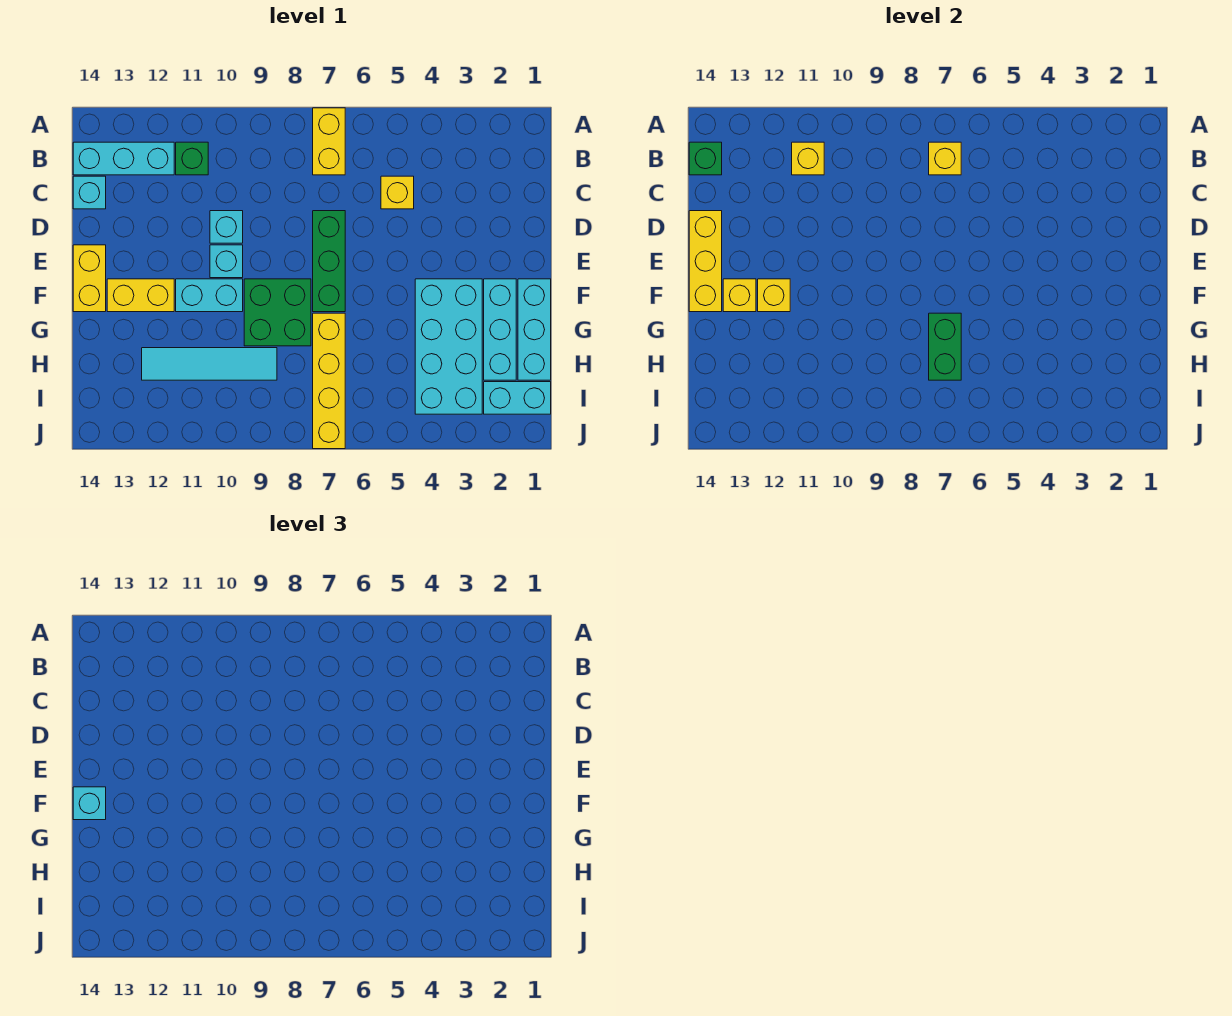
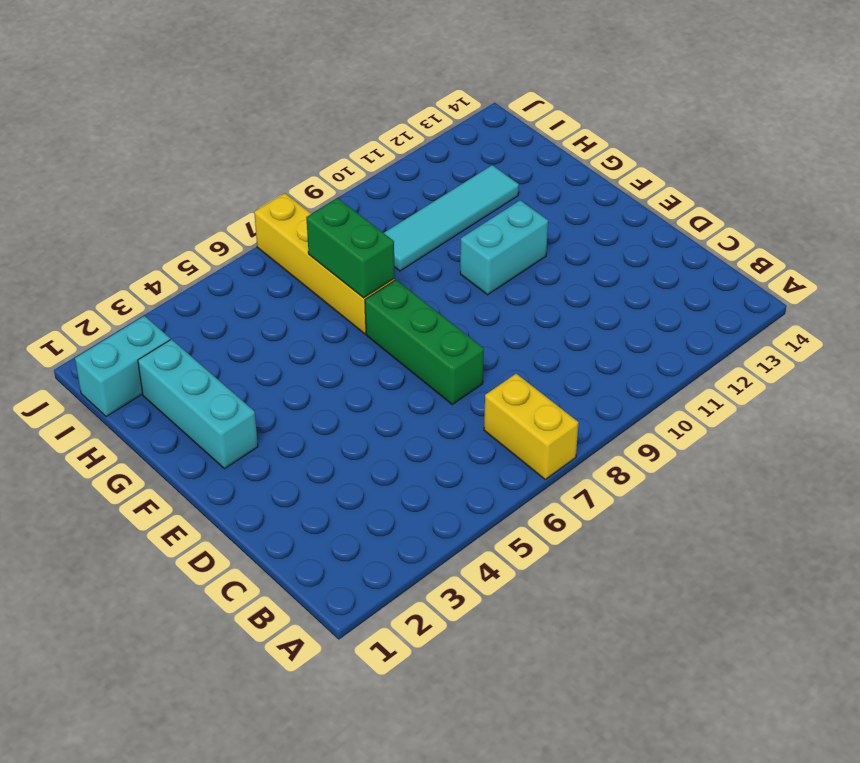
none -> green brick B11 level 1
none -> cyan brick B12:B14 level 1
none -> yellow brick C5 level 1

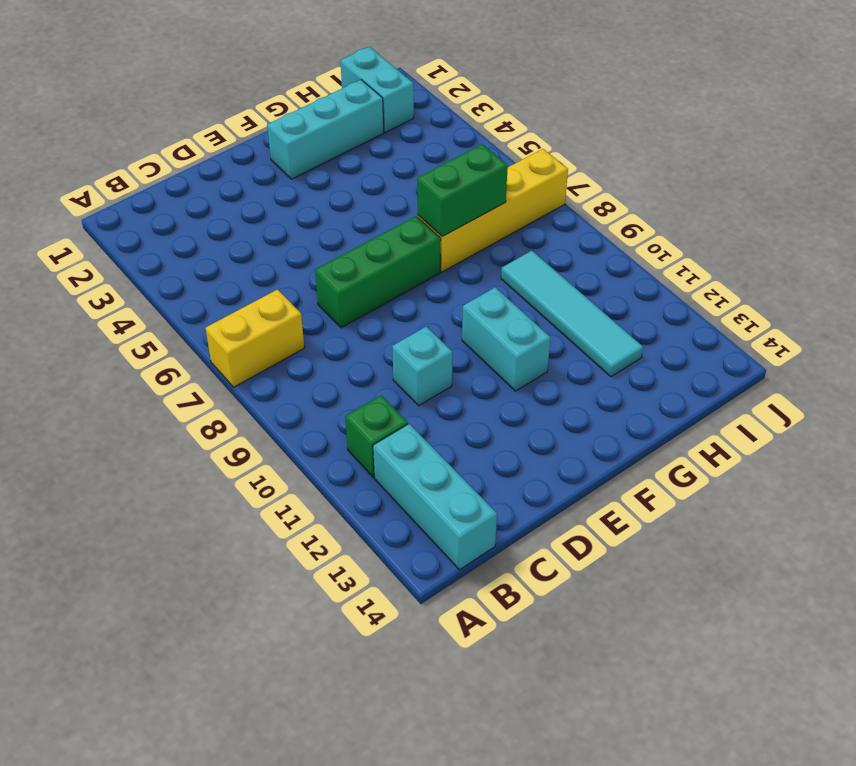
none -> yellow brick C5 level 1
none -> cyan brick C14 level 1
none -> cyan brick E10 level 1

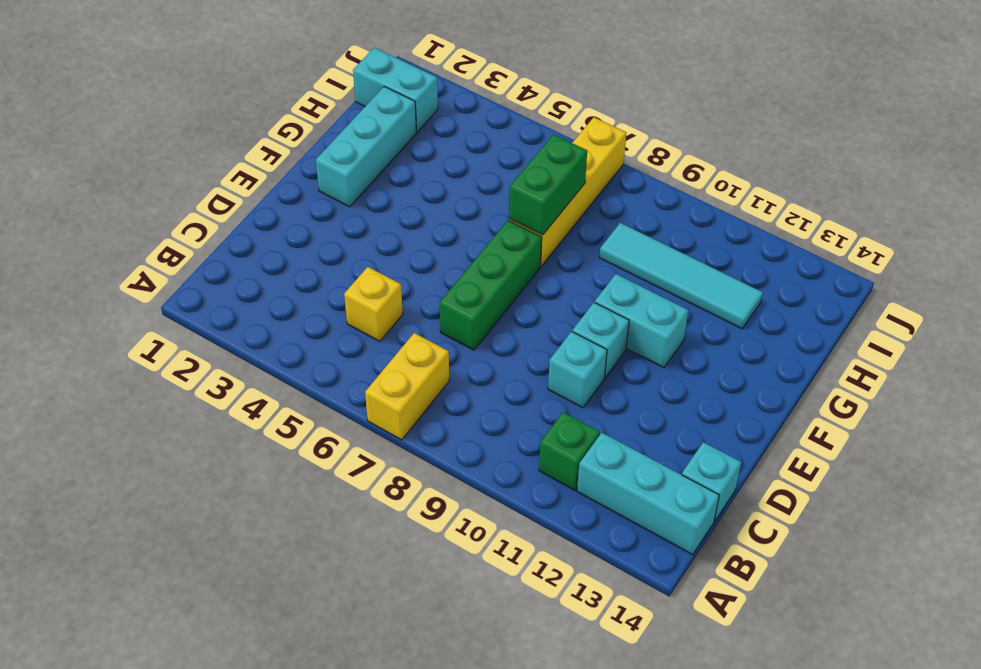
none -> yellow brick E14:F14 level 1
none -> cyan brick F1:H1 level 1
none -> cyan brick F3:I4 level 1

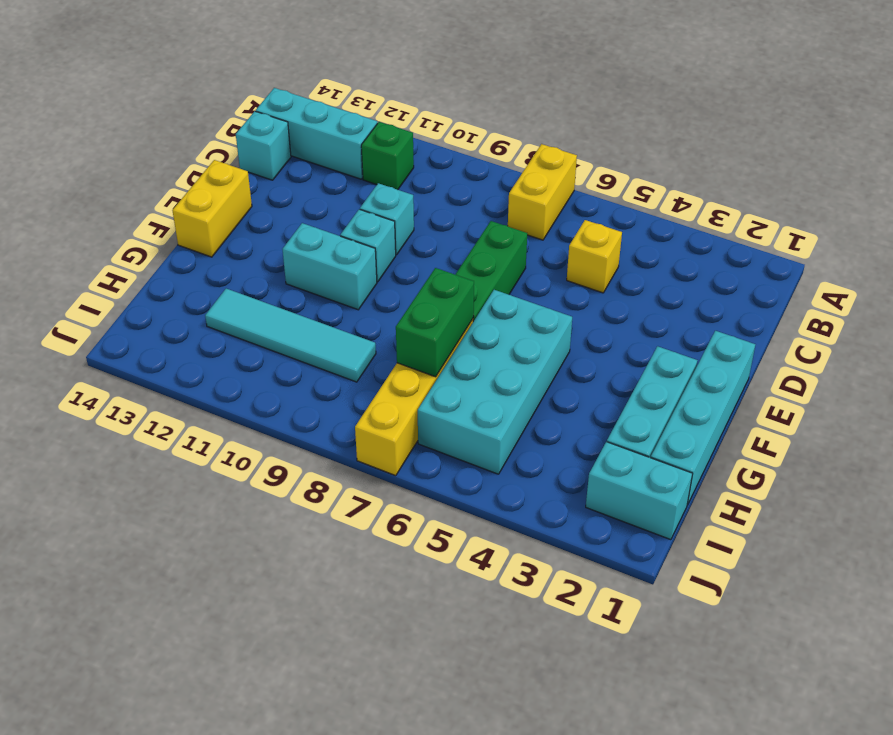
cyan brick E1:H1 level 1 -> cyan brick F1:H1 level 1
cyan brick F5:I6 level 1 -> cyan brick F3:I4 level 1
none -> green brick F8:G9 level 1
none -> yellow brick F12:F13 level 1
none -> yellow brick B7 level 2

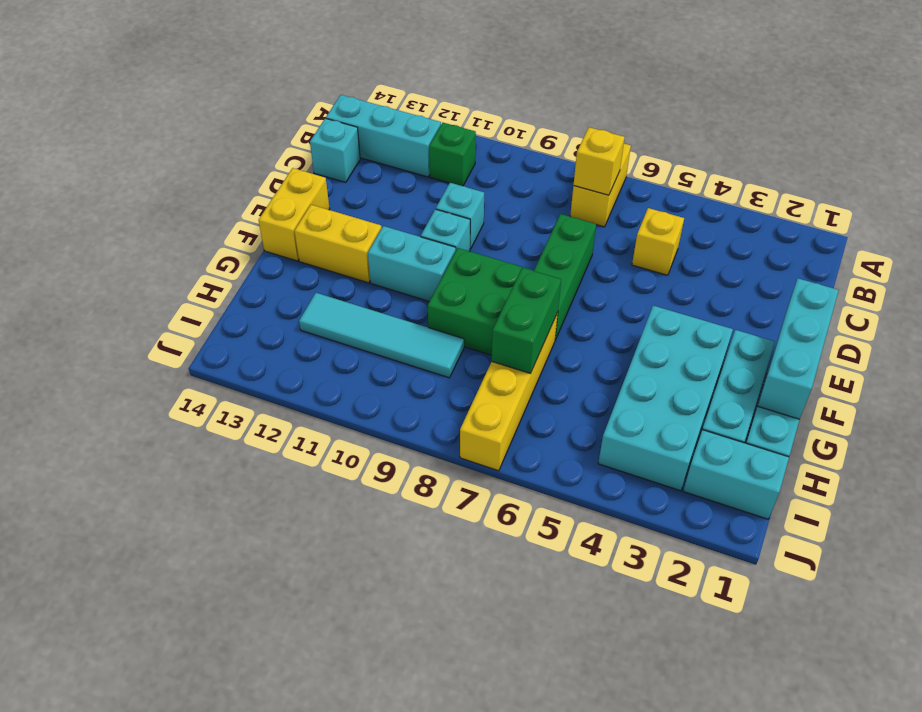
cyan brick E1:G1 level 2 -> none
none -> yellow brick B11 level 2
none -> green brick B14 level 2
none -> yellow brick D14:F14 level 2

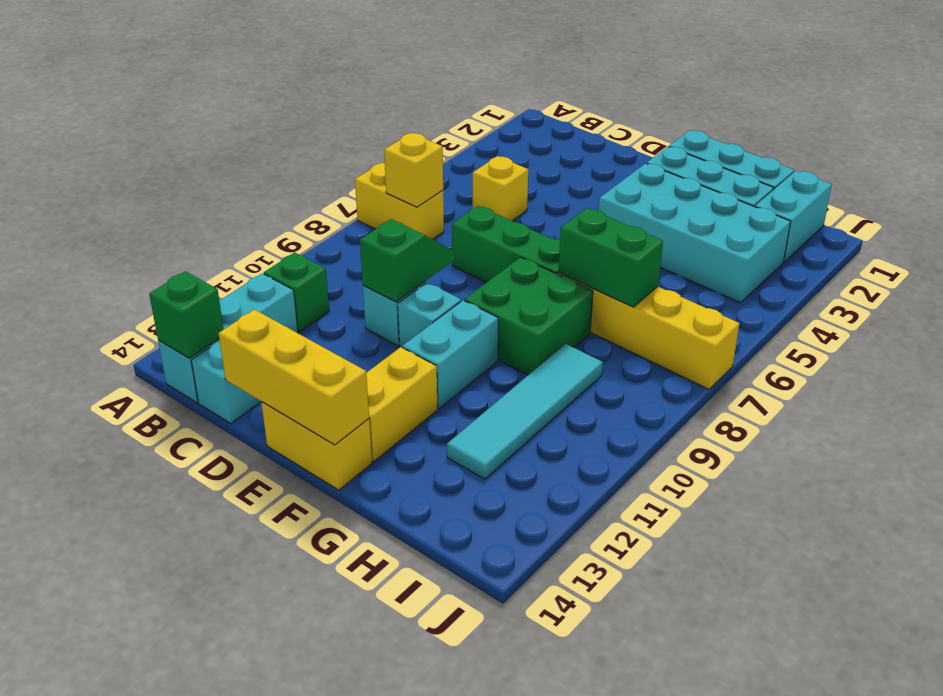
green slope D9:D10 level 2 top 10 -> none
none -> yellow brick B11 level 2
none -> yellow brick F12 level 2
none -> yellow brick F13 level 2

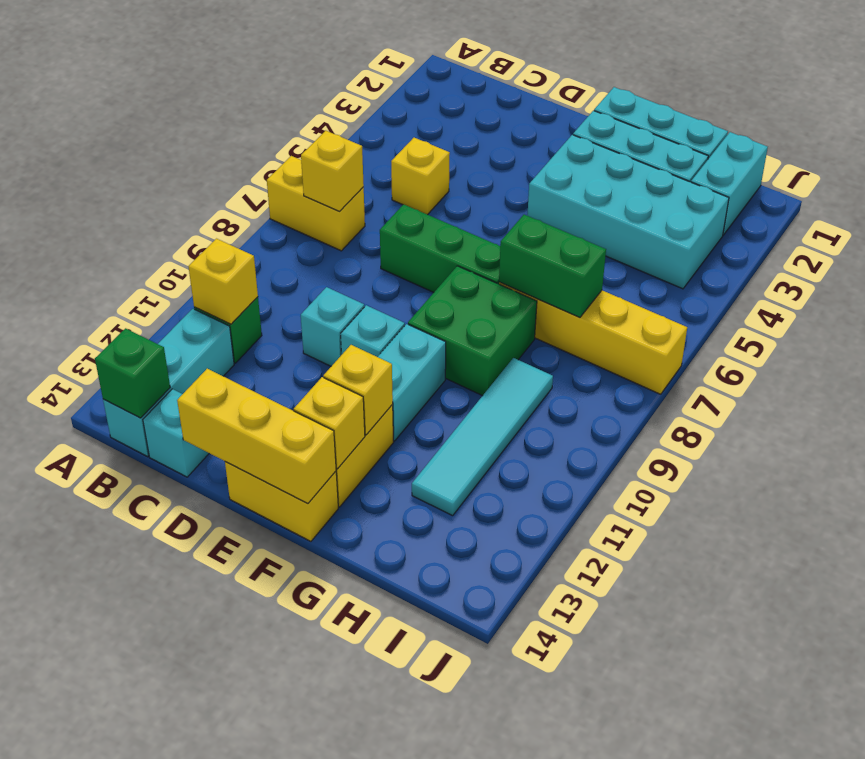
none -> cyan brick F14 level 3

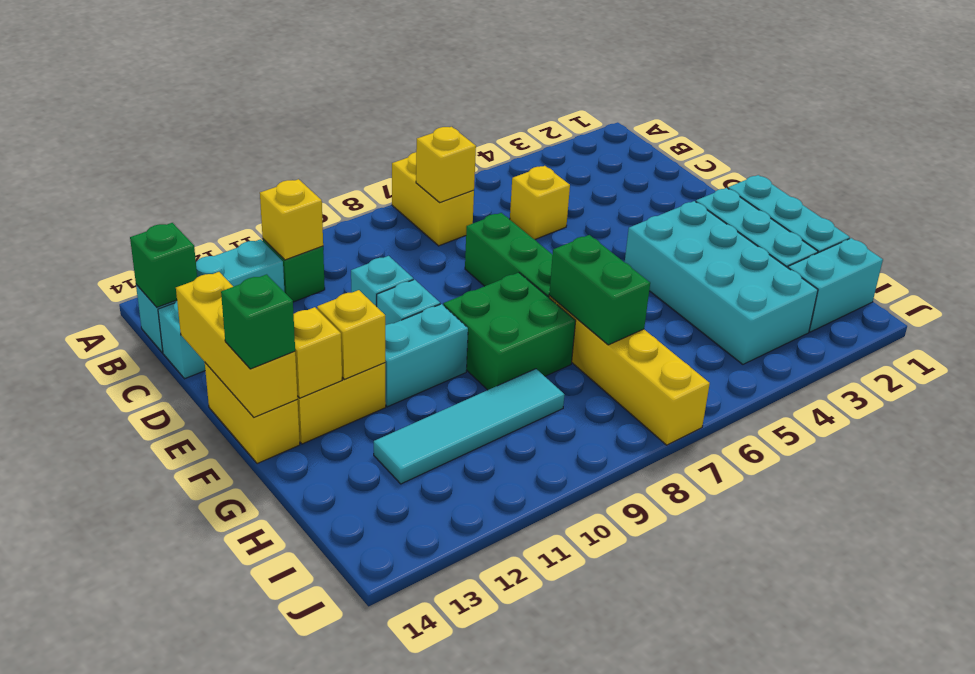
green brick F14 level 3 -> cyan brick F14 level 3

